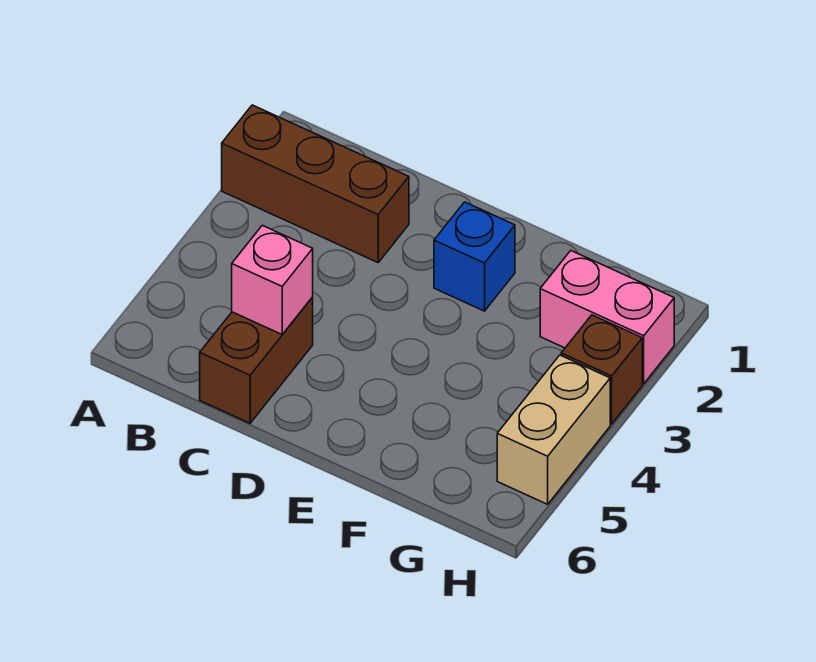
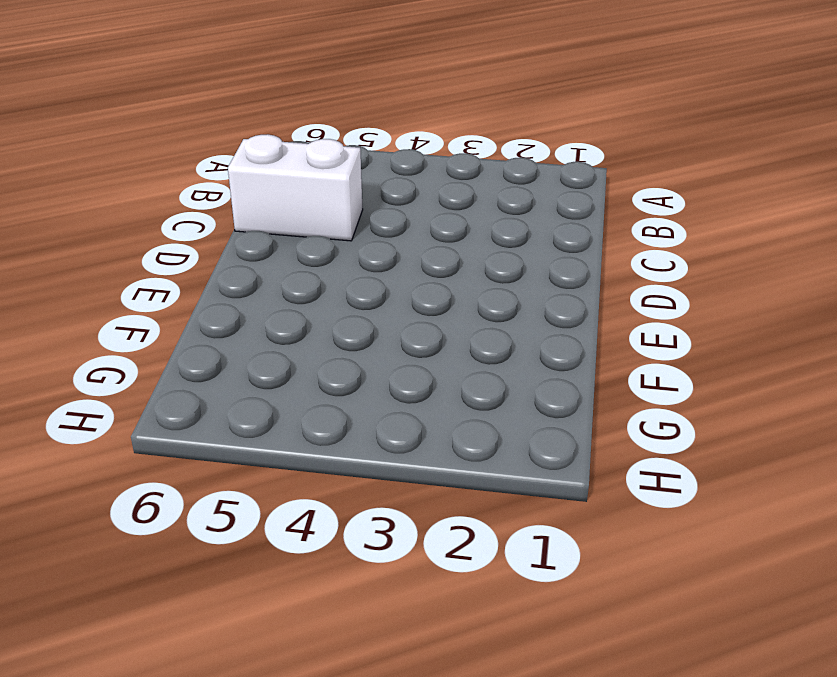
white brick C5:C6 level 1 -> brown brick C5:C6 level 1
none -> brown brick A2:C2 level 1
none -> blue brick E2 level 1

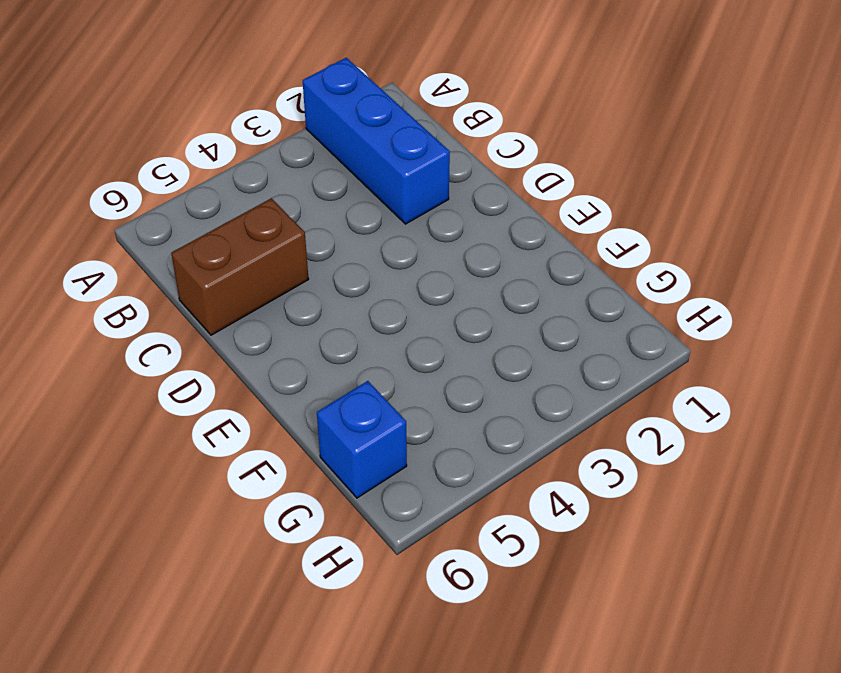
blue brick A2:C2 level 1 -> brown brick A2:C2 level 1
blue brick G6 level 1 -> blue brick E2 level 1
none -> pink brick G2:H2 level 1
none -> brown brick H3 level 1

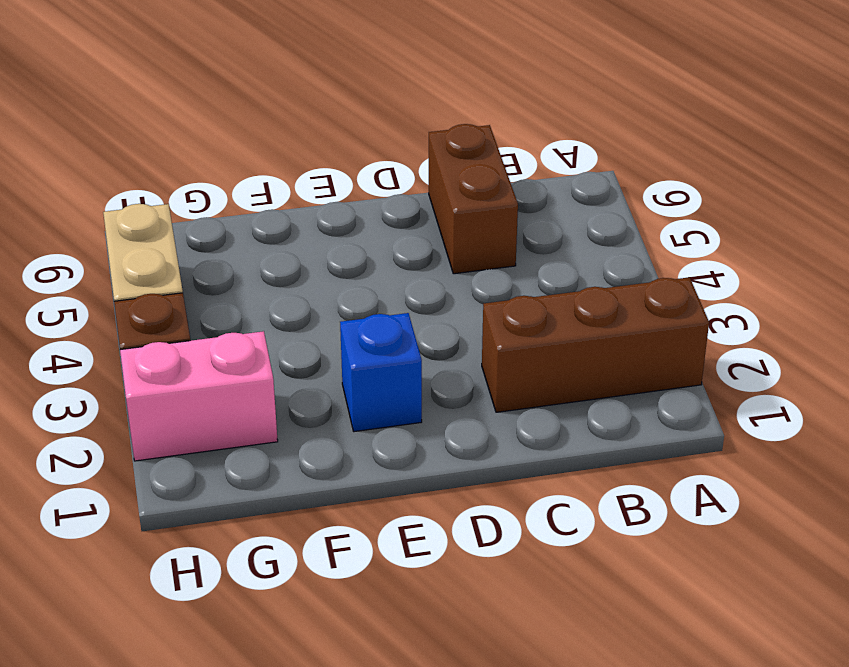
none -> pink brick C5 level 2

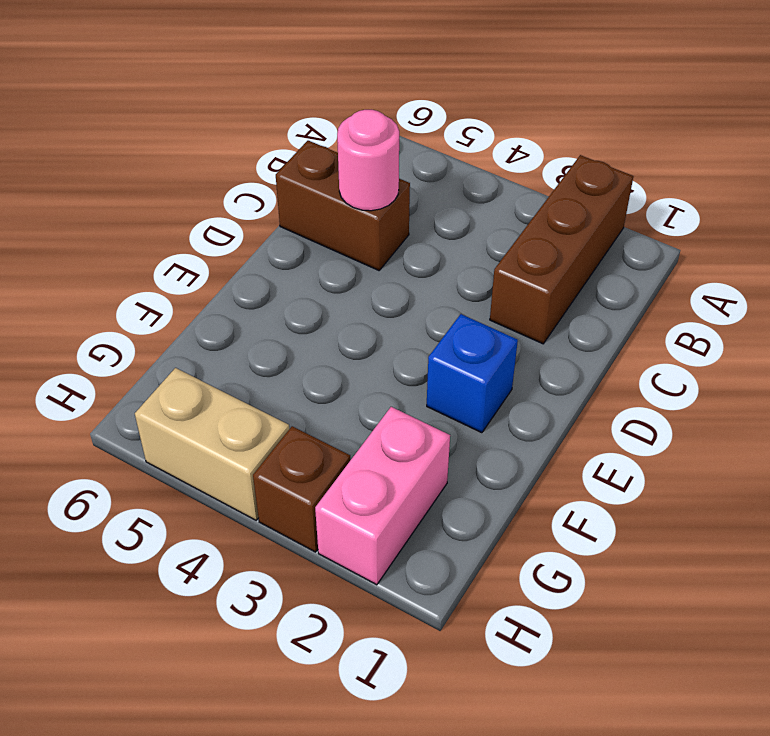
pink round brick C5 level 2 -> pink brick C5 level 2

